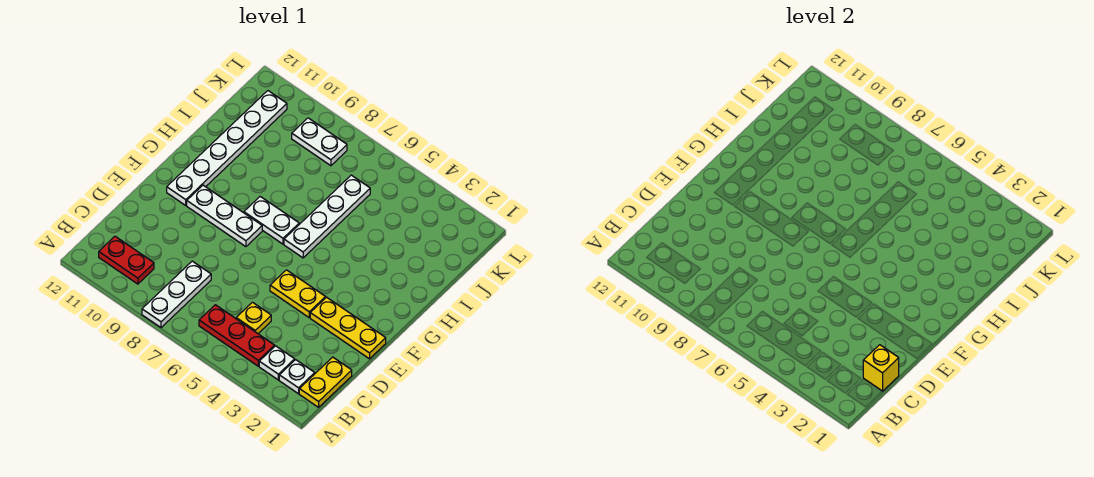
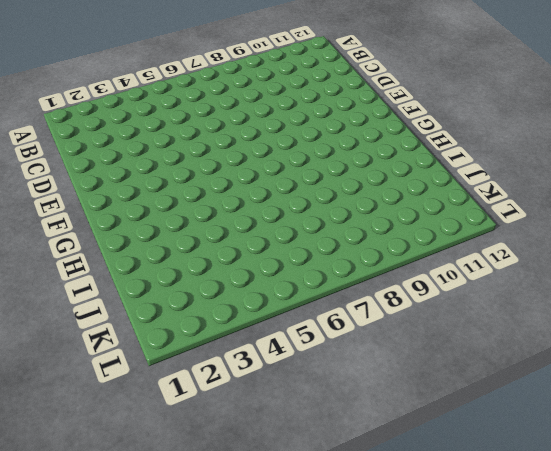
none -> white plate A8:C8 level 1
none -> yellow plate B1:C1 level 1
none -> white plate B2 level 1

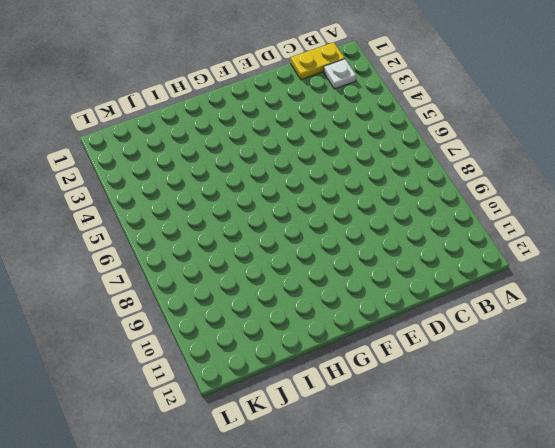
none -> white plate A8:C8 level 1
none -> white plate B3 level 1
none -> red plate B4:B6 level 1

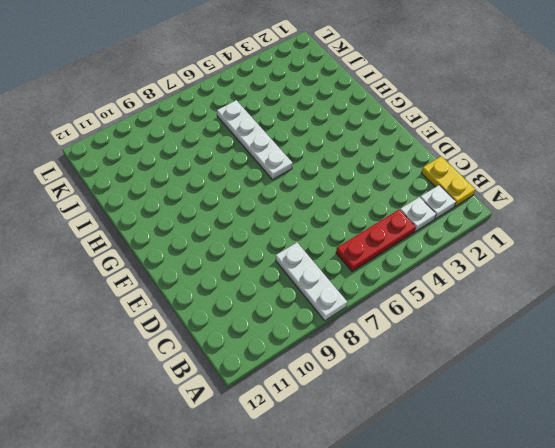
none -> red plate B10:B11 level 1
none -> yellow plate C5 level 1
none -> yellow plate E1:E3 level 1

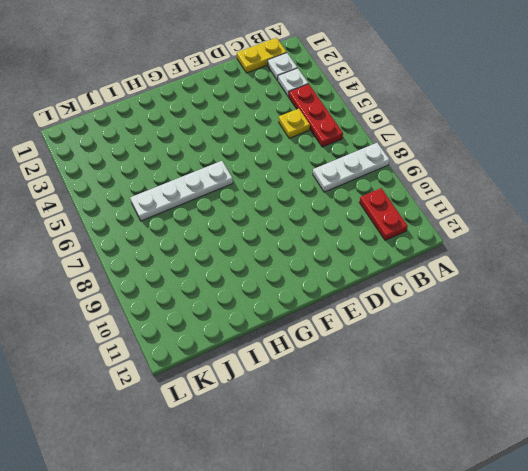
none -> yellow plate E1:E3 level 1
none -> yellow plate E4:E5 level 1
none -> white plate F8:F10 level 1

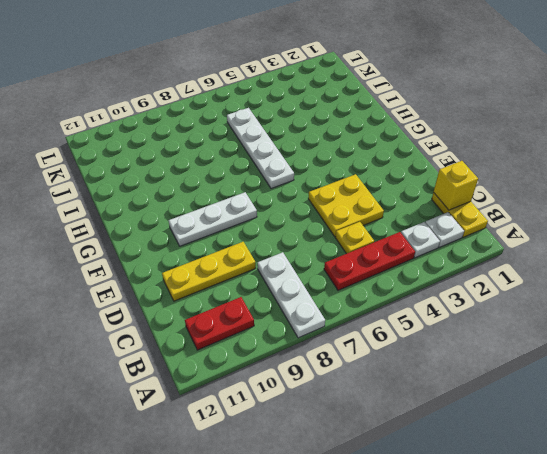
yellow plate D4:E5 level 1 -> yellow plate E4:E5 level 1
yellow plate D9:D11 level 1 -> yellow plate E1:E3 level 1
none -> white plate F11:K11 level 1
none -> white plate G7:G8 level 1
none -> white plate K8:K9 level 1

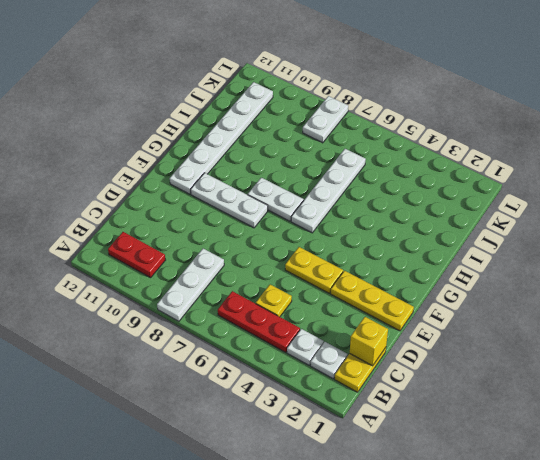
white plate K8:L8 level 1 -> white plate K8:K9 level 1

